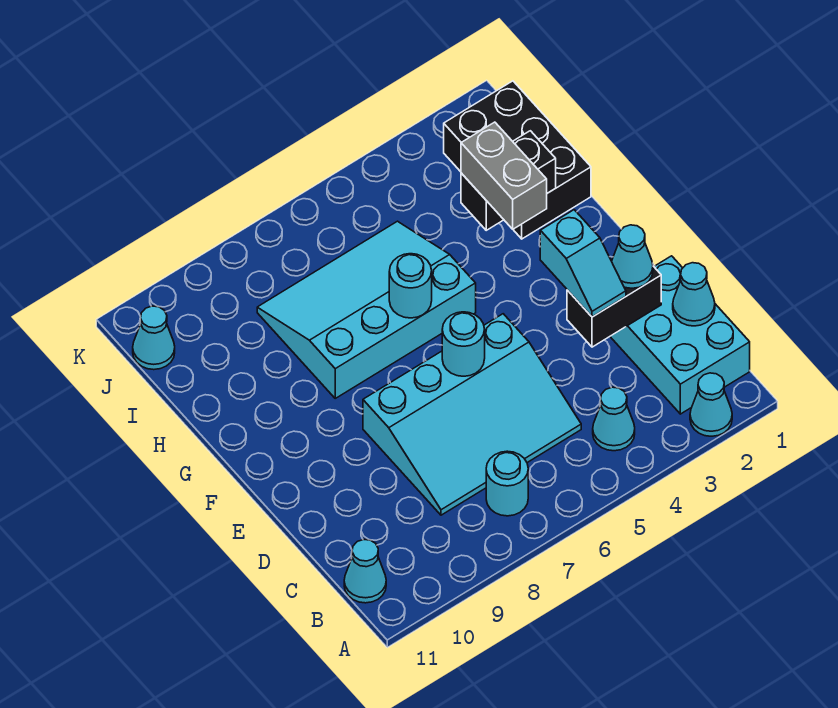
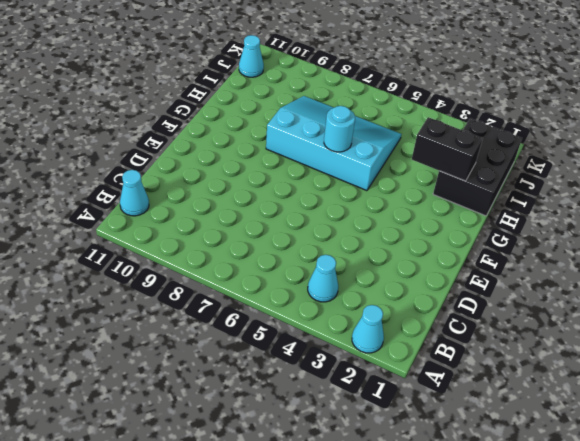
none -> cyan brick B1:D2 level 1
none -> cyan round brick B7 level 1
none -> cyan slope C5:E8 level 1 top E

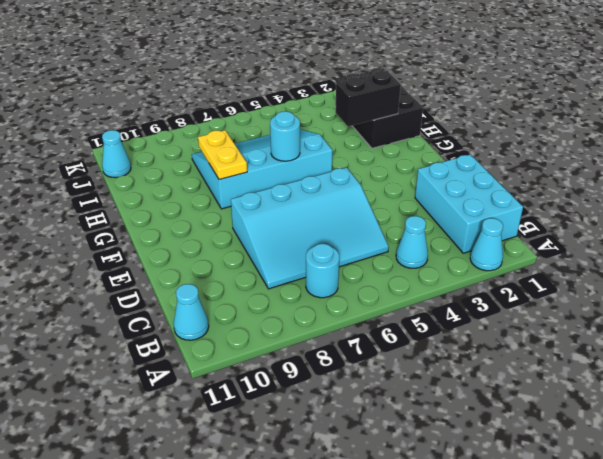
yellow plate G8:H8 level 2 -> none
none -> cyan cone C1 level 2
none -> black brick D2:D3 level 2
none -> cyan round brick E6 level 2

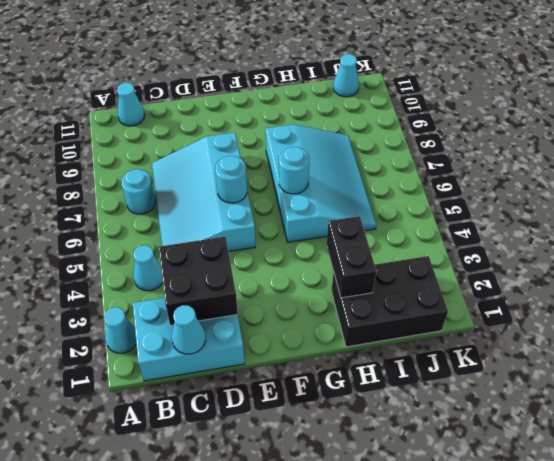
black brick C2:D3 level 2 -> black brick D2:D3 level 2
none -> cyan cone D2 level 3
none -> cyan slope D3:E3 level 3 top E
none -> grey brick G3:H3 level 3

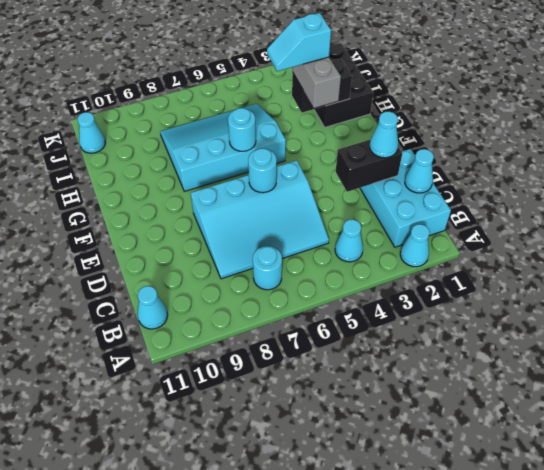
cyan slope H3:H4 level 4 top 3 -> cyan slope D3:E3 level 3 top E

